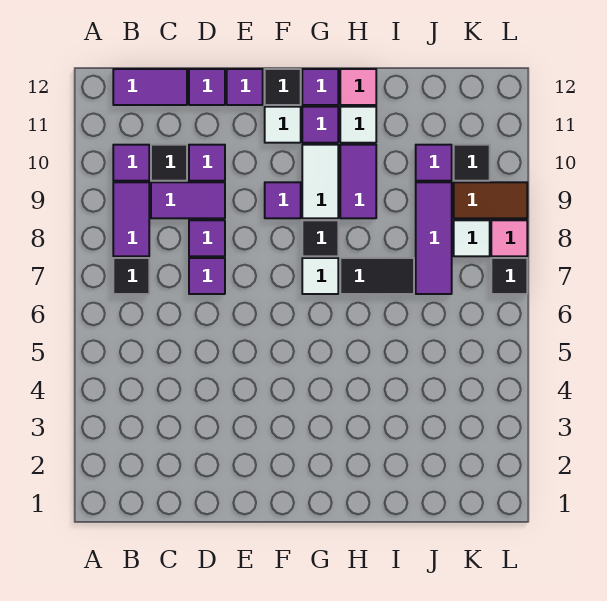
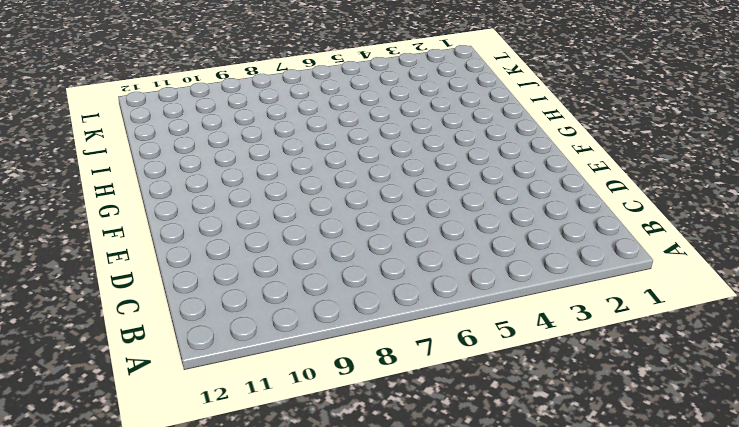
none -> black tile B7 level 1
none -> purple tile B8:B9 level 1
none -> purple tile B10 level 1
none -> purple tile B12:C12 level 1

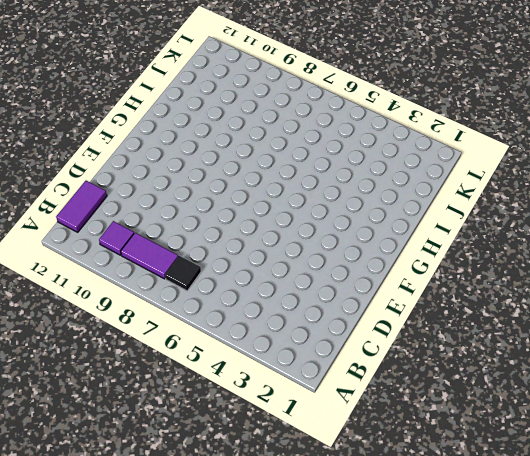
none -> purple tile C9:D9 level 1
none -> black tile C10 level 1
none -> purple tile D7 level 1
none -> purple tile D8 level 1

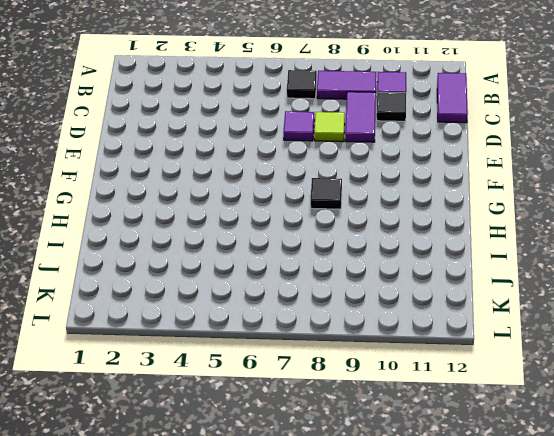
lime tile D8 level 1 -> purple tile D8 level 1
none -> purple tile D10 level 1
none -> purple tile D12 level 1
none -> purple tile E12 level 1
none -> purple tile F9 level 1

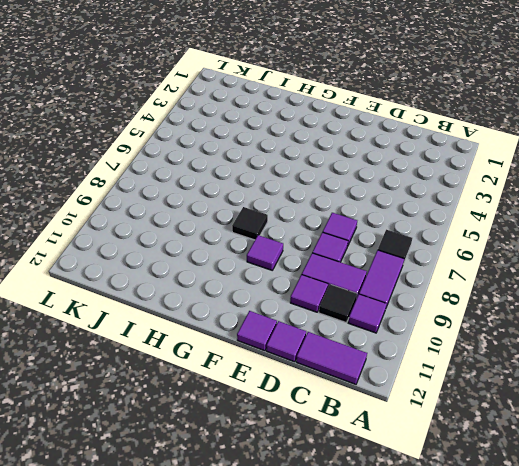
none -> white tile F11 level 1
none -> black tile F12 level 1
none -> white tile G7 level 1
none -> white tile G9:G10 level 1

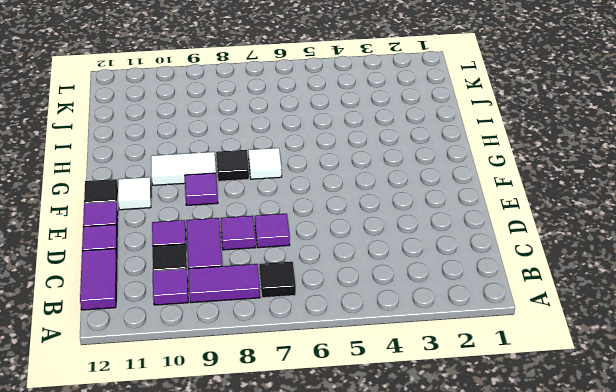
none -> purple tile G11 level 1
none -> purple tile G12 level 1
none -> black tile H7:I7 level 1
none -> purple tile H9:H10 level 1

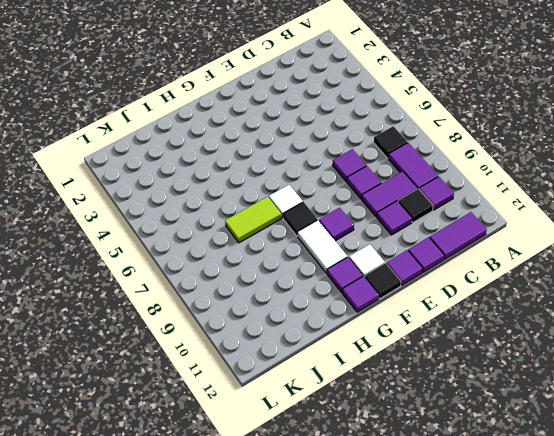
lime tile H7:I7 level 1 -> black tile H7:I7 level 1
none -> purple tile H9:H10 level 1
none -> white tile H11 level 1
none -> pink tile H12 level 1
none -> purple tile J7:J9 level 1

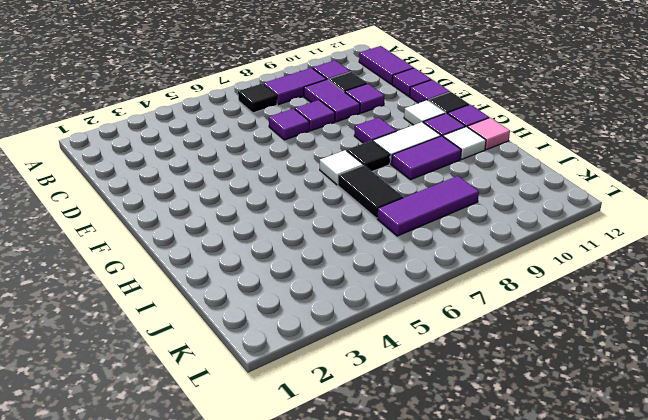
none -> purple tile J10 level 1
none -> white tile K8 level 1
none -> brown tile K9:L9 level 1
none -> black tile K10 level 1

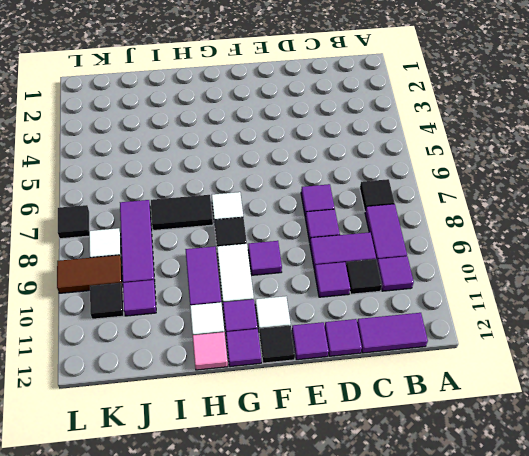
none -> pink tile L8 level 1

